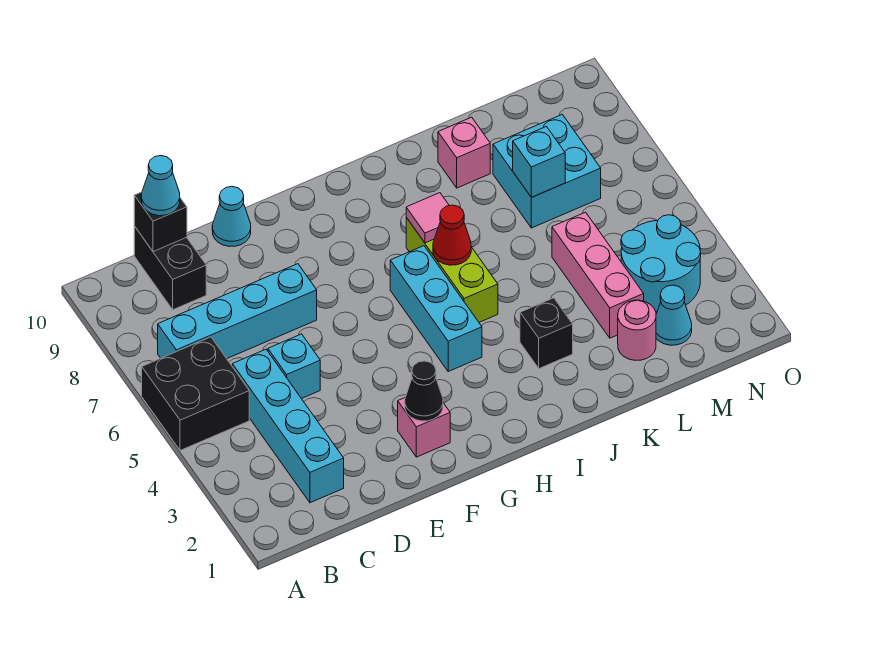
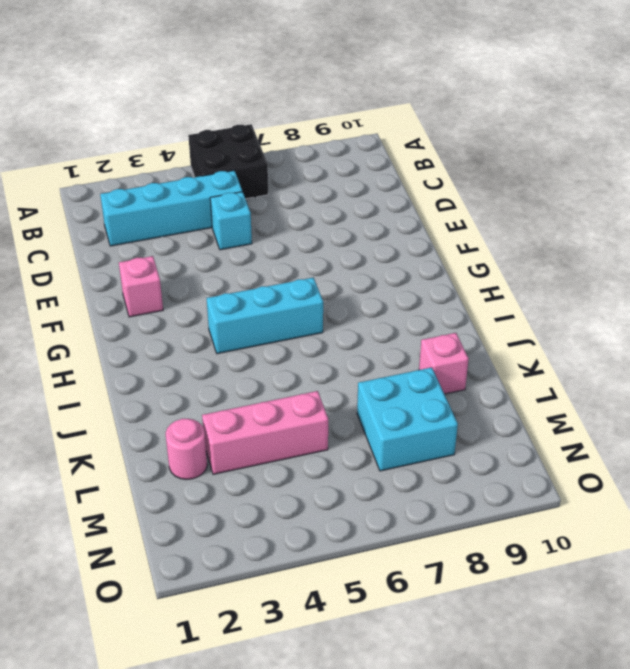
none -> cyan brick B7:E7 level 1
none -> black brick C9:C10 level 1
none -> cyan cone E10 level 1

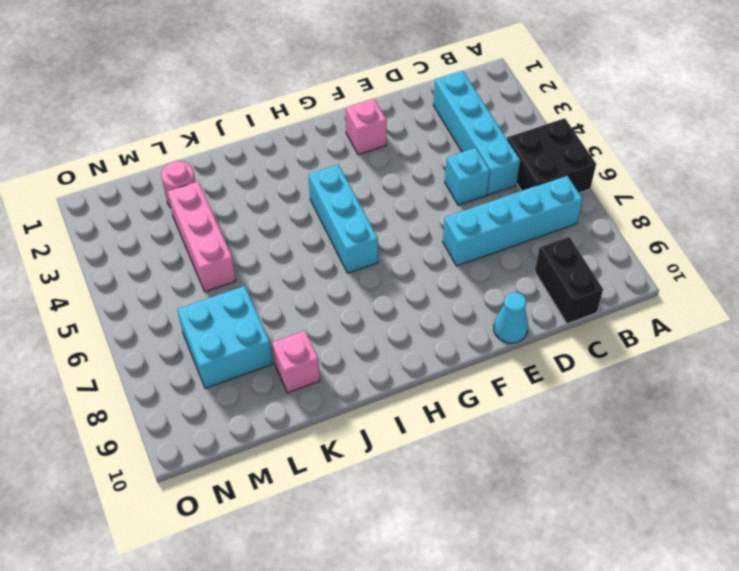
none -> lime brick I5:I7 level 1
none -> black brick J3 level 1
none -> cyan cone M2 level 1

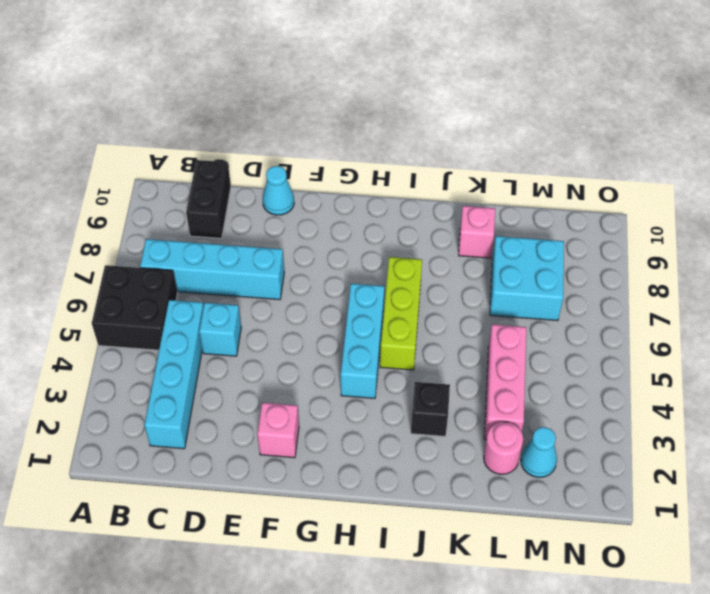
none -> cyan round brick M3:N4 level 1
none -> black brick C10 level 2
none -> black cone F2 level 2

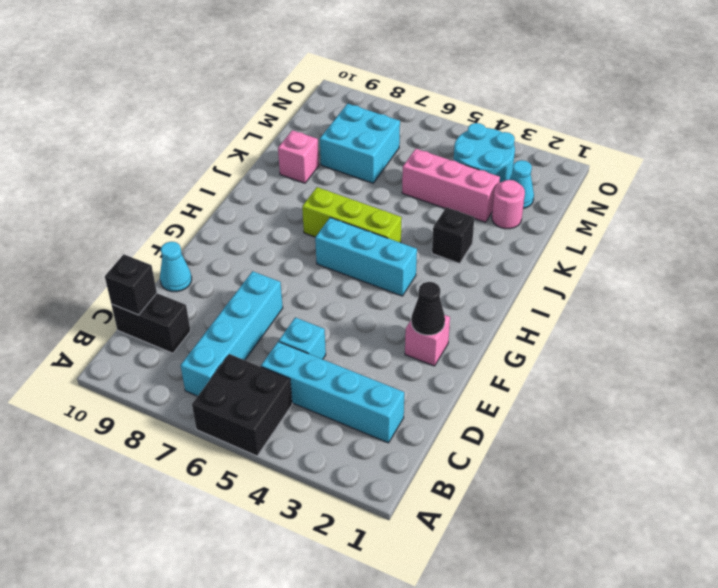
none -> red cone I6 level 2
none -> pink tile I7 level 2
none -> cyan brick L7 level 2

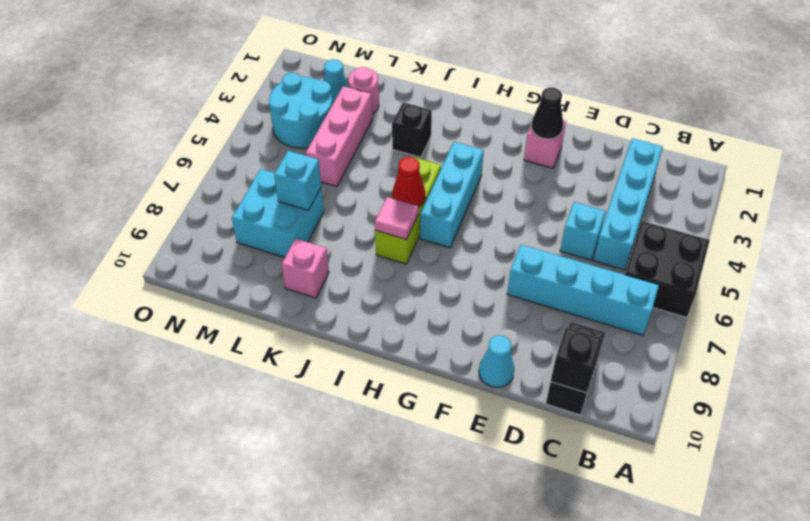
none -> cyan cone C10 level 3

